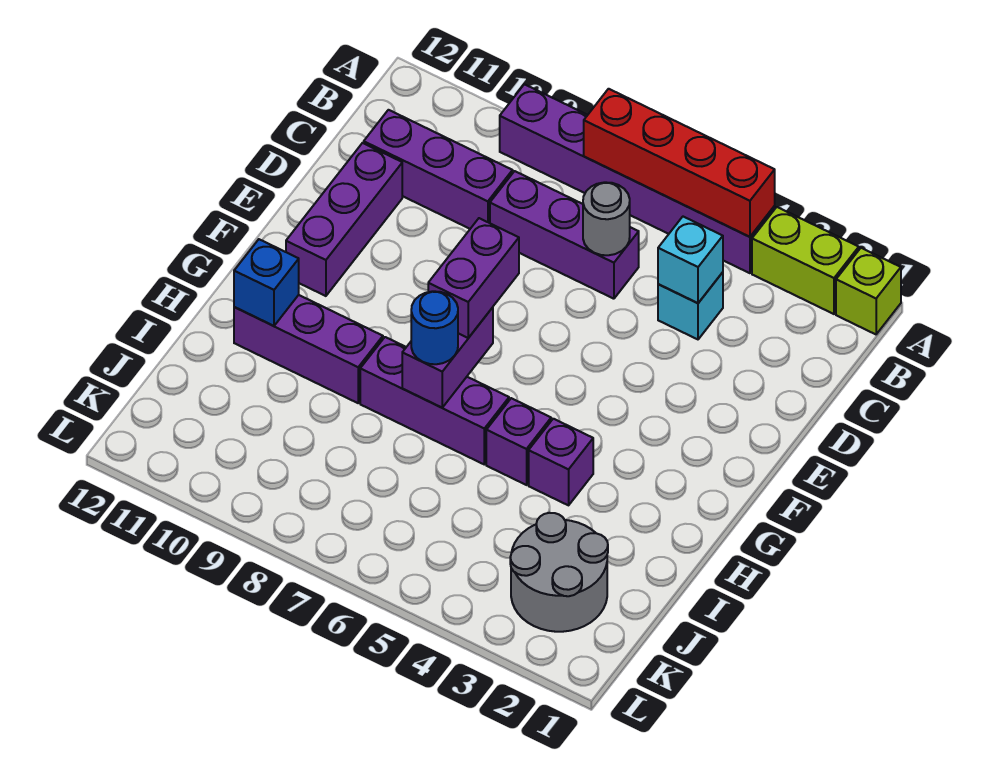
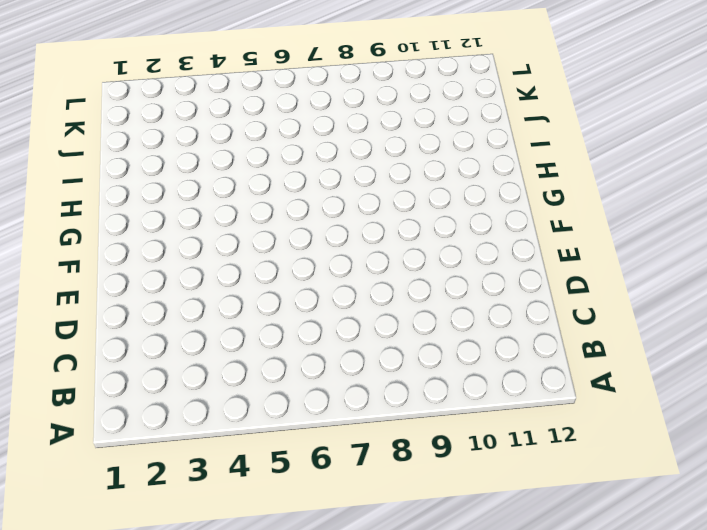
none -> lime brick A1 level 1
none -> lime brick A2:A3 level 1
none -> purple brick A4:A9 level 1

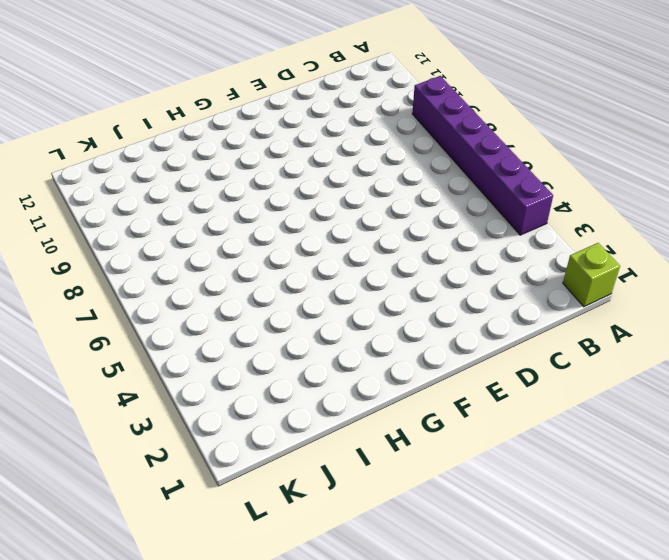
none -> lime brick A2:A3 level 1
none -> cyan brick C4 level 1
none -> purple brick C6:C8 level 1

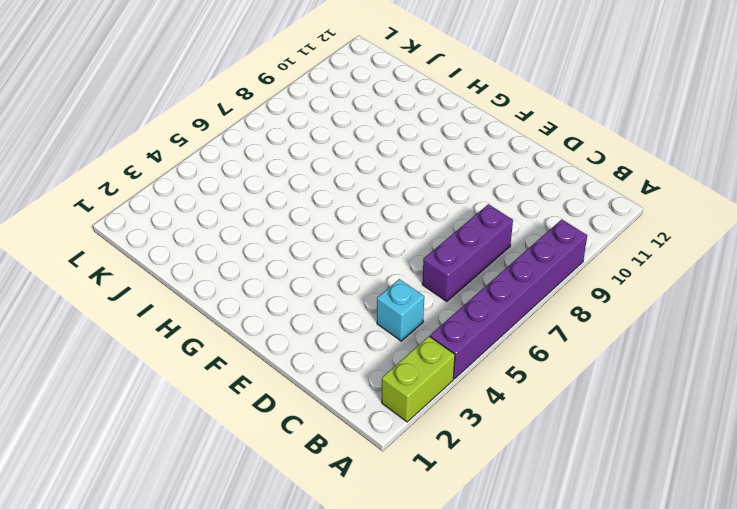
none -> lime brick A1 level 1
none -> purple brick C9:C11 level 1
none -> purple brick D11:F11 level 1

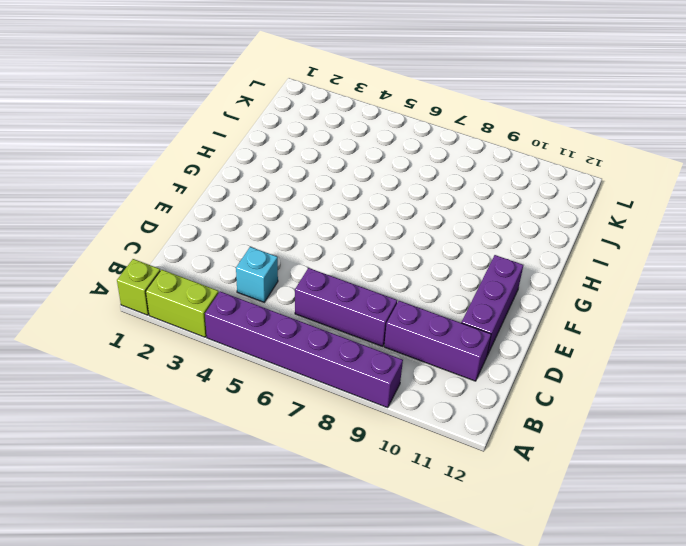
none -> purple brick H4 level 1
none -> purple brick H5 level 1
none -> purple brick H6:H8 level 1

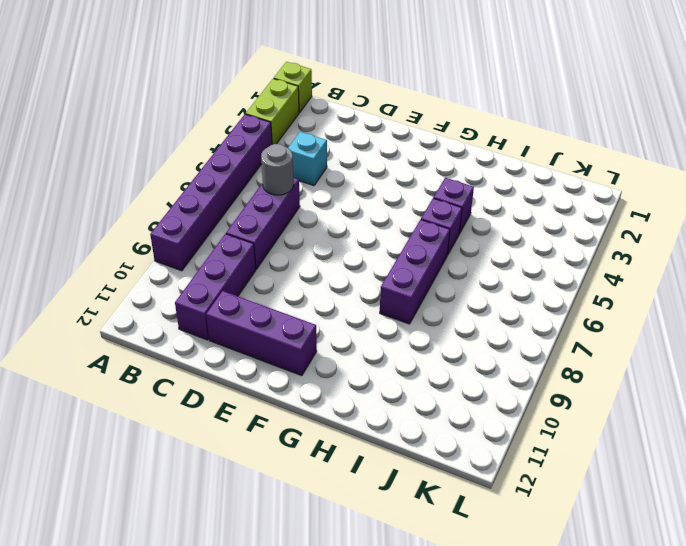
none -> purple brick H9:H11 level 1
none -> grey round brick J2:K3 level 1
none -> red brick A4:A7 level 2

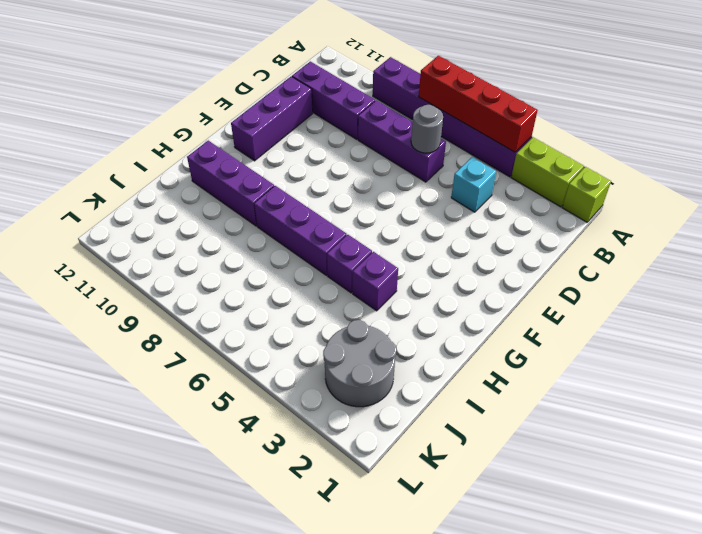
none -> cyan brick C4 level 2
none -> purple brick G7:H7 level 2
none -> blue brick H11 level 2

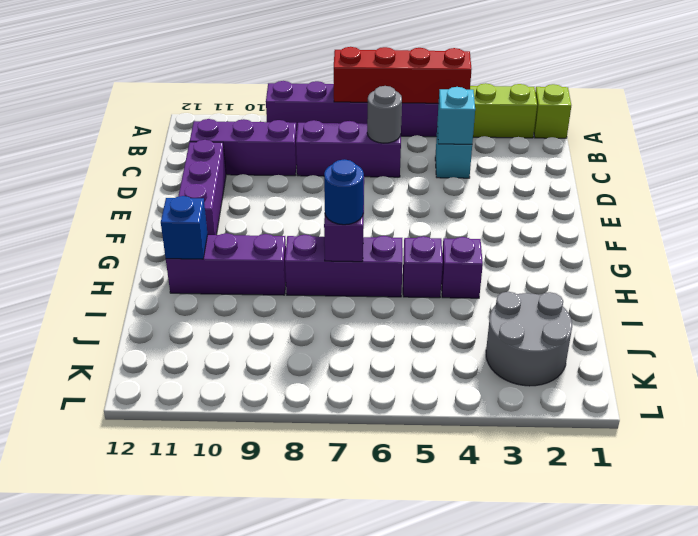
none -> purple brick F7:G7 level 3

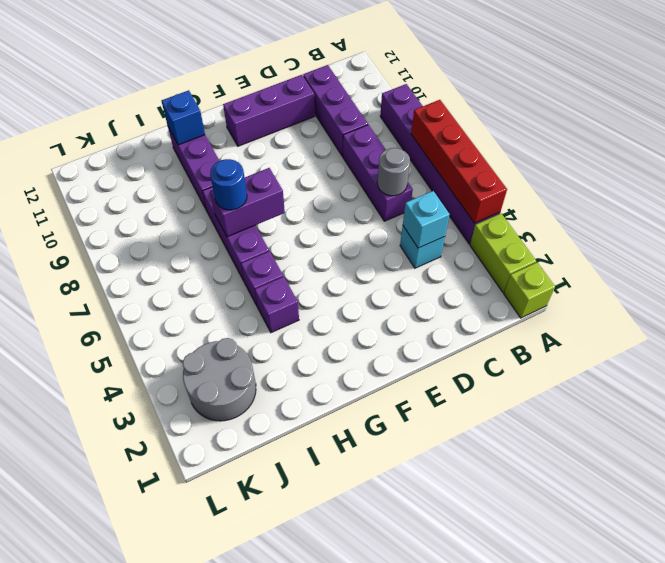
none -> purple brick F7:G7 level 3

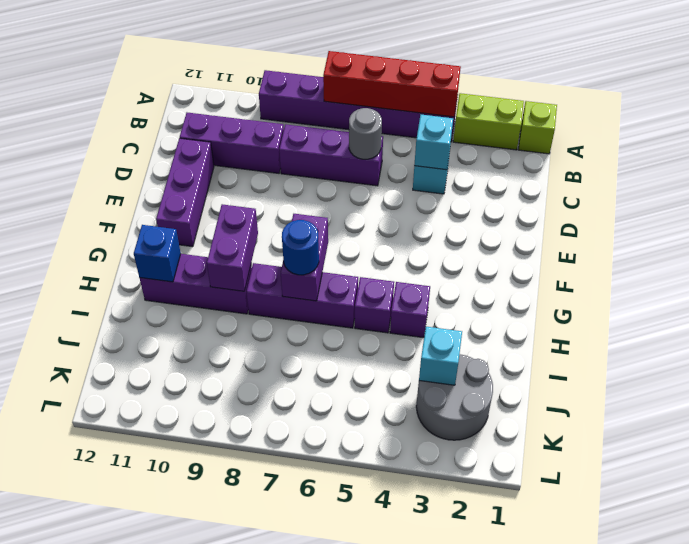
purple brick G9:H9 level 2 -> purple brick F7:G7 level 3
cyan brick J3 level 2 -> none

